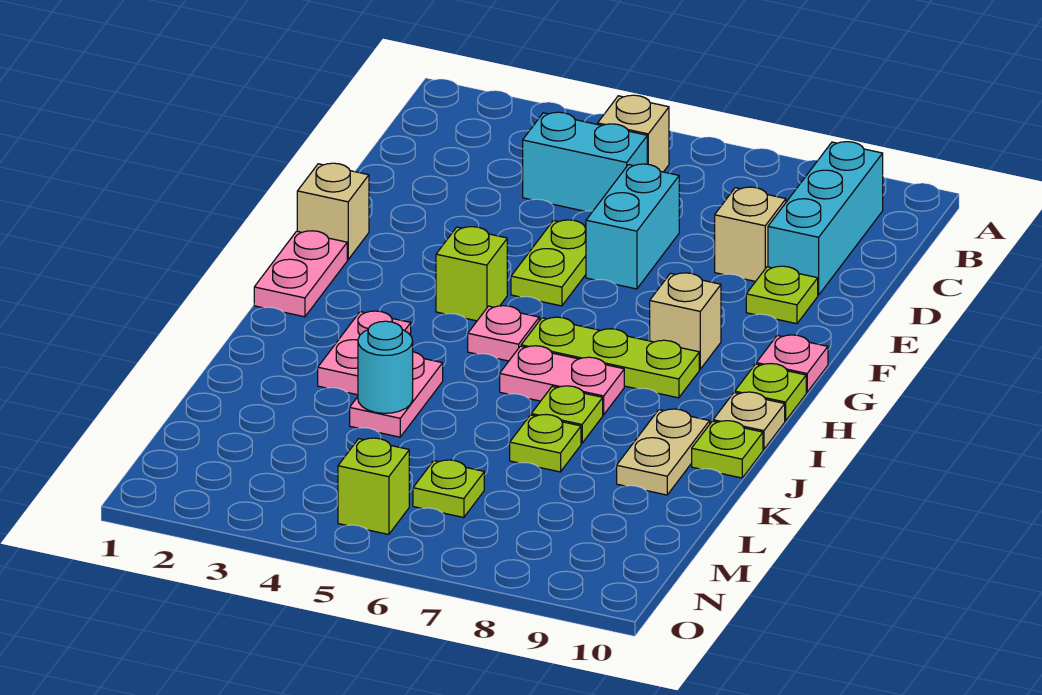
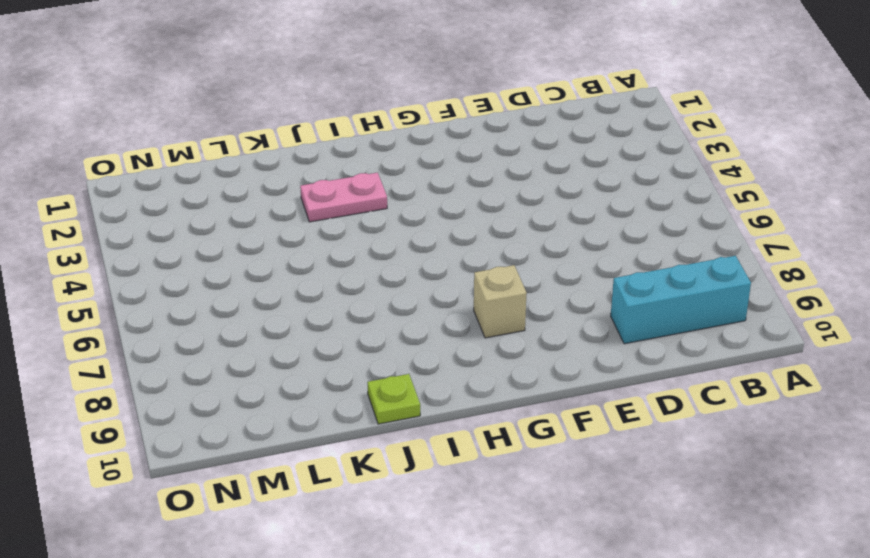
none -> tan brick B5 level 1
none -> cyan brick C4:C5 level 1
none -> cyan brick D6:E6 level 1

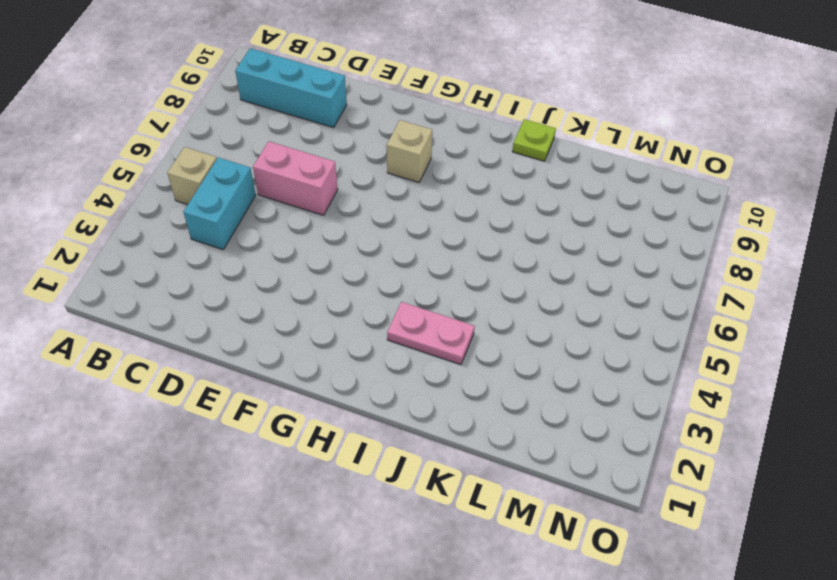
pink brick D6:E6 level 1 -> cyan brick D6:E6 level 1
none -> tan brick D8 level 1
none -> lime plate E5:F5 level 1
none -> lime plate E9 level 1

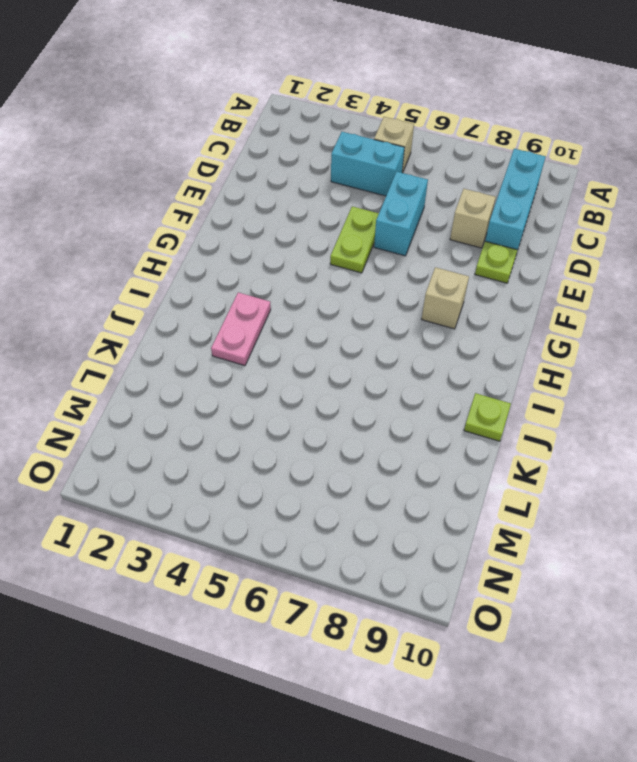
none -> tan brick F1 level 1
none -> pink plate G1:H1 level 1
none -> lime brick G4 level 1

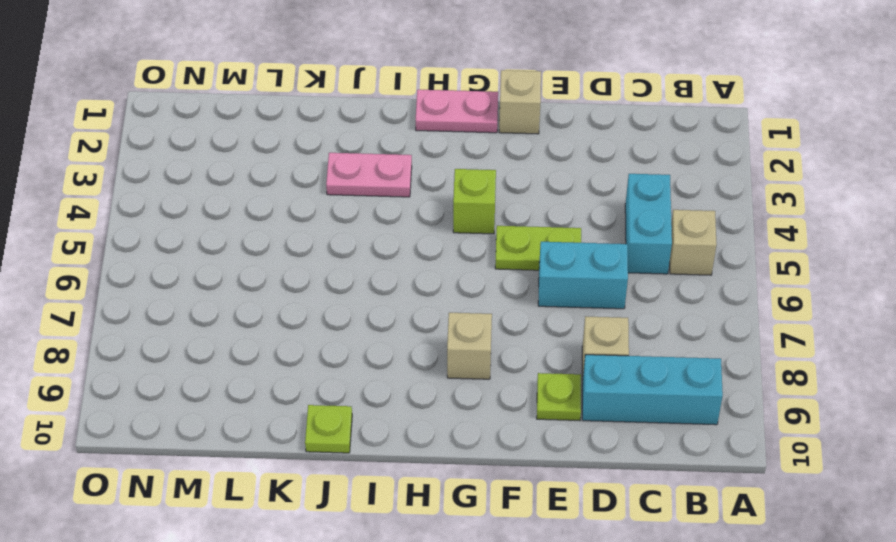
none -> pink plate G10 level 1
none -> pink plate H5 level 1
none -> lime plate H6:H8 level 1

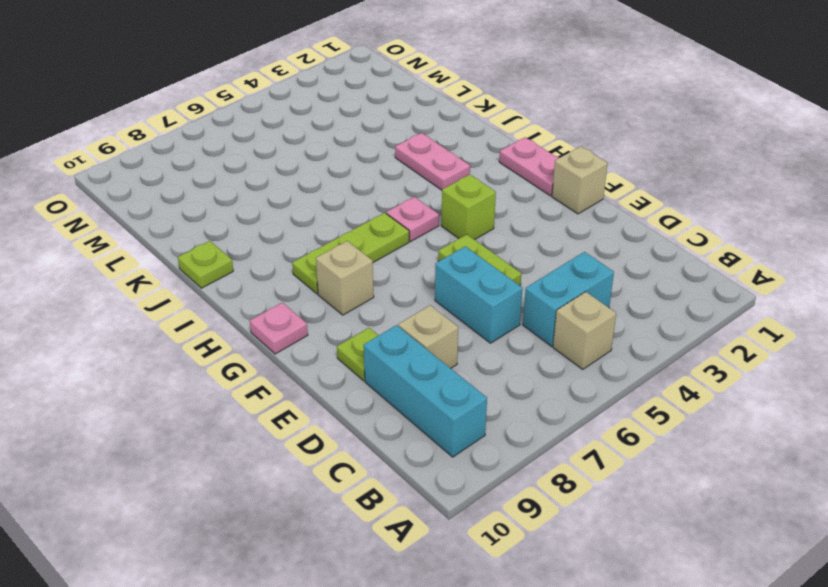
none -> lime plate H10 level 1
none -> pink plate I6:I7 level 1
none -> tan plate I10 level 1

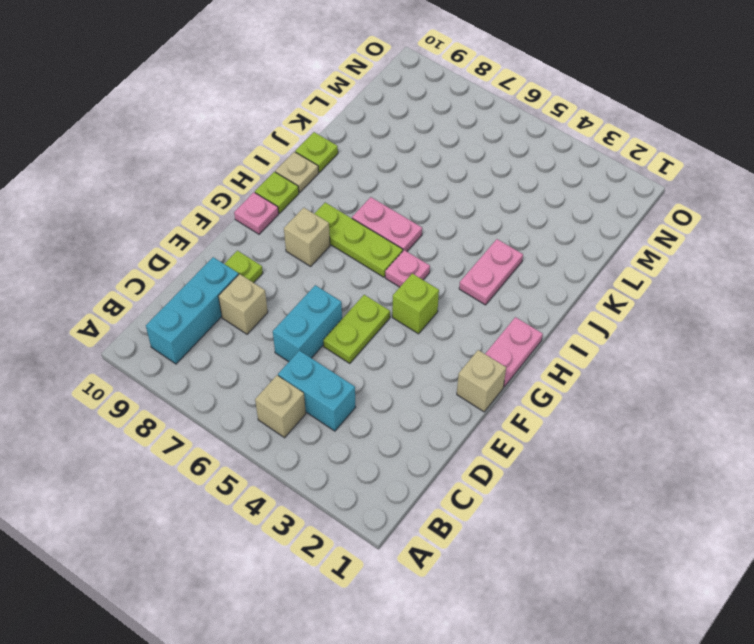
none -> pink plate J4:K4 level 1
none -> lime plate J7 level 1
none -> tan plate J9:K9 level 1

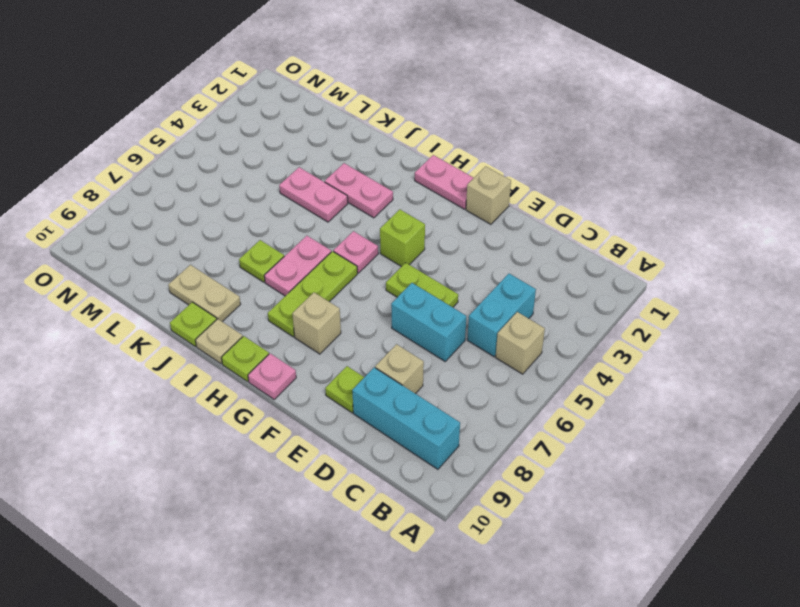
none -> lime plate K7 level 1
none -> lime plate M6 level 1
none -> lime brick N5 level 1

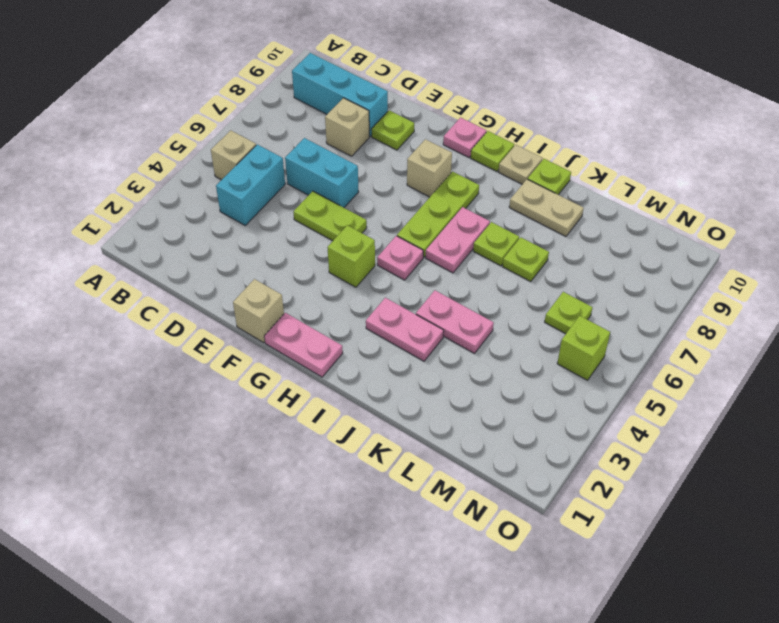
none -> cyan round brick K4 level 2

